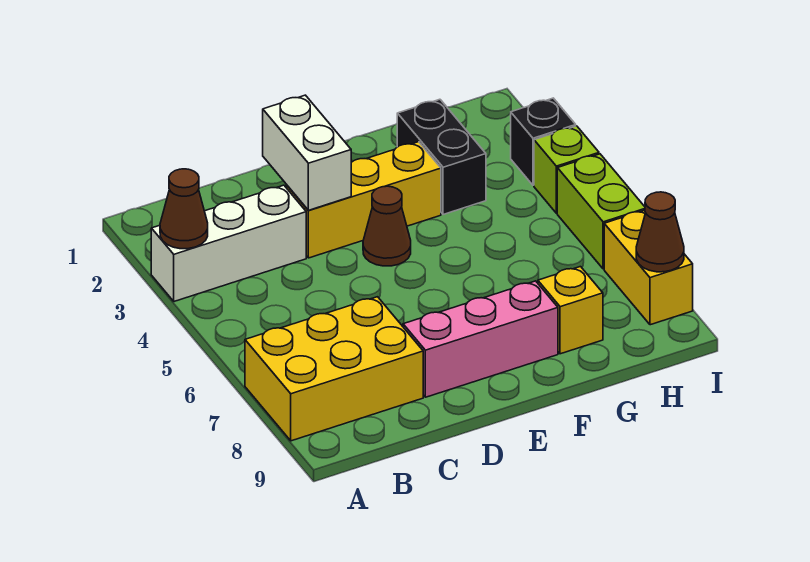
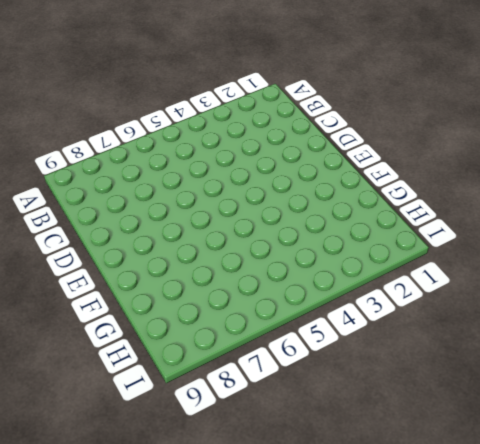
none -> white brick A3:C3 level 1
none -> yellow brick A7:C8 level 1
none -> yellow brick D3:F3 level 1

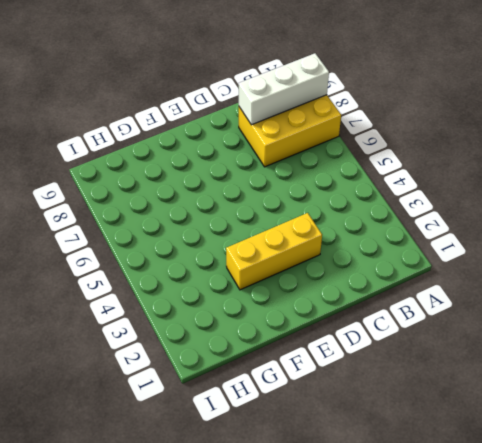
white brick A8:C8 level 2 -> white brick A3:C3 level 1
none -> pink brick D8:F8 level 1
none -> brown cone E4 level 1
none -> black brick G2:G3 level 1

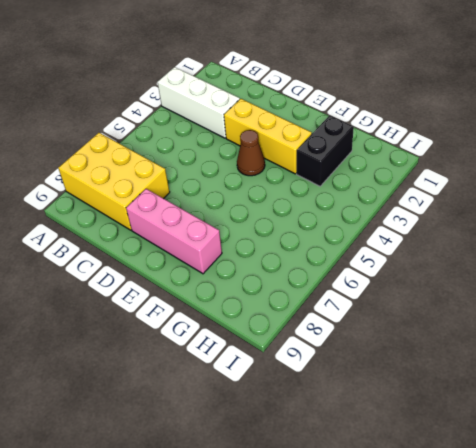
none -> yellow brick G8 level 1
none -> black brick I3 level 1
none -> lime brick I4 level 1

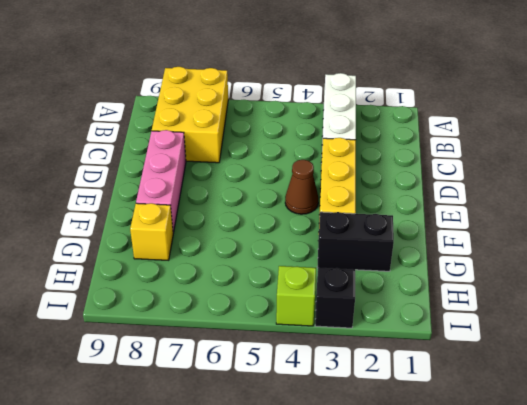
none -> lime brick I5:I6 level 1
none -> yellow brick I7:I8 level 1
none -> brown cone A3 level 2

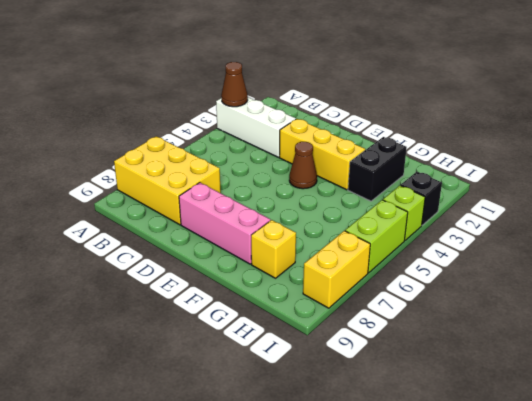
none -> white brick D2:D3 level 2
none -> brown cone I8 level 2

